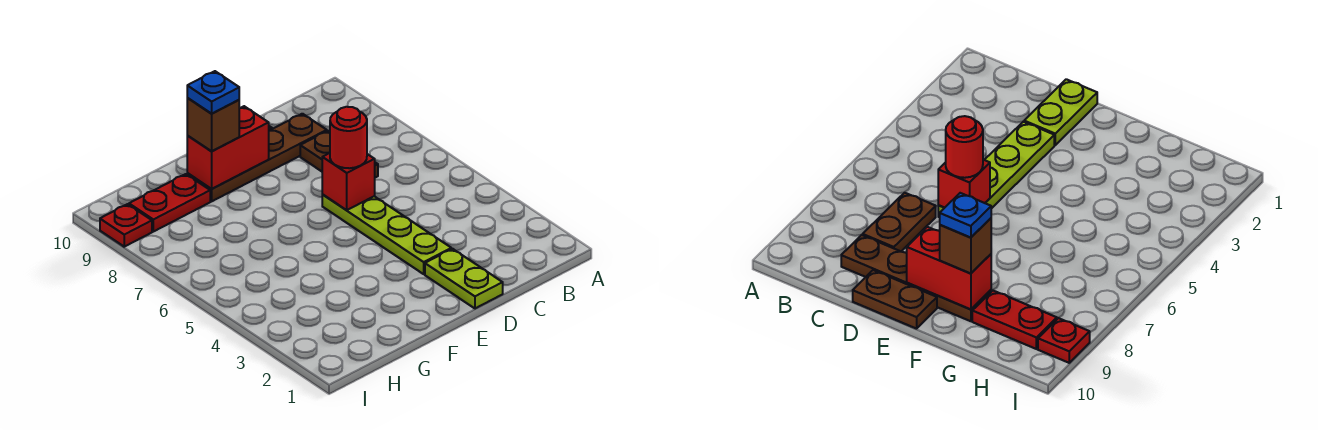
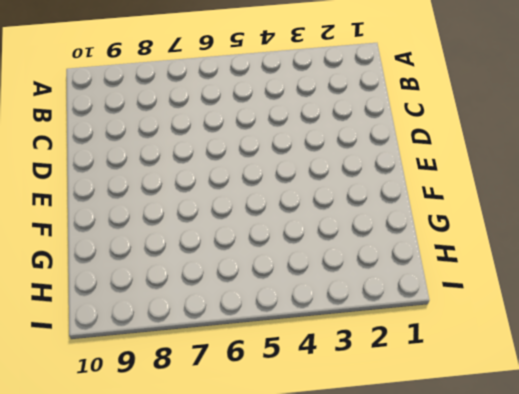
none -> brown plate C7:C8 level 1
none -> brown plate C9:F9 level 1
none -> lime plate D1:D2 level 1

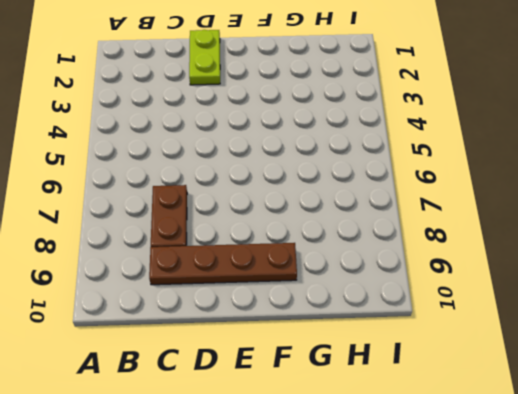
none -> lime plate D3:D6 level 1
none -> brown plate D10:E10 level 1
none -> red plate G9:H9 level 1

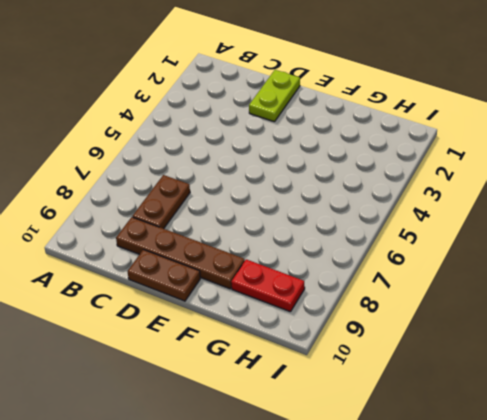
none -> lime plate D3:D6 level 1
none -> red plate I9 level 1
none -> red brick D6 level 2

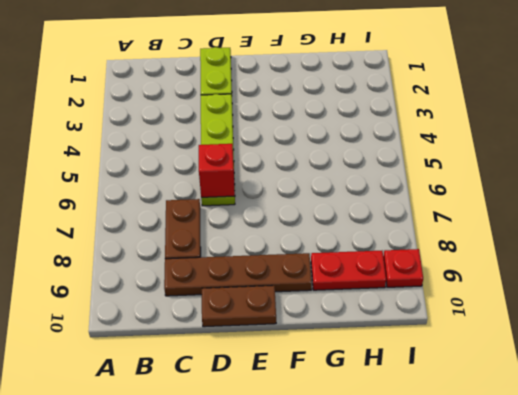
none -> red brick E9:F9 level 2
none -> red round brick D6 level 3
none -> brown brick F9 level 3

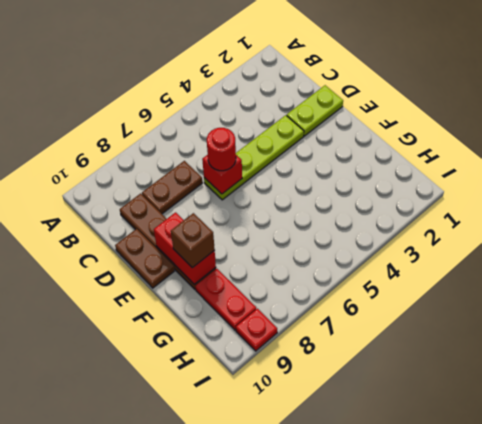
none -> blue plate F9 level 4

